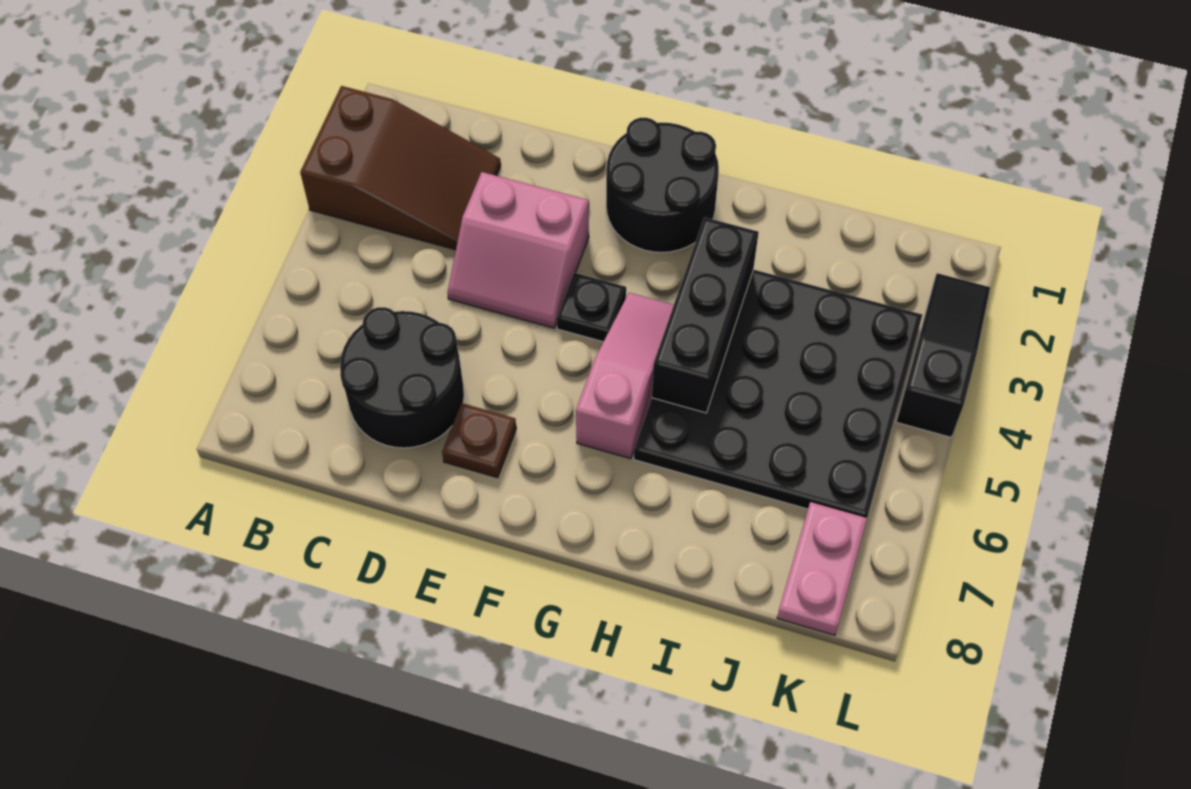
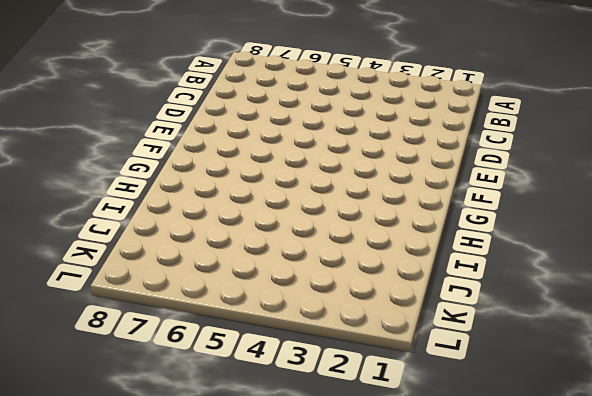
none -> brown slope A2:C3 level 1 top A
none -> black round brick C6:D7 level 1

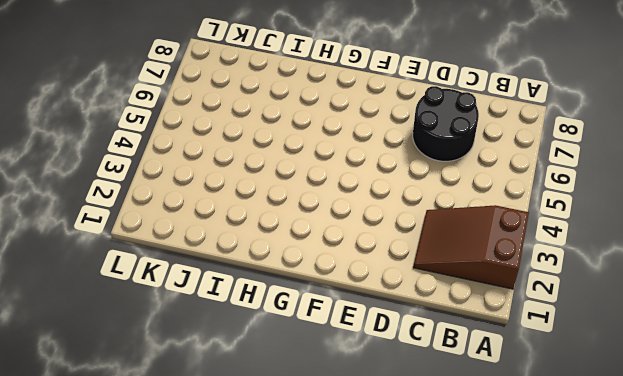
none -> pink slope D3:E4 level 1 top 3
none -> brown plate E7 level 1

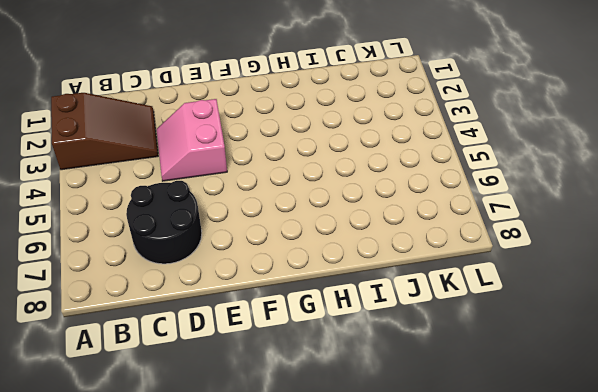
pink slope D3:E4 level 1 top E -> pink slope D3:E4 level 1 top 3
none -> brown plate E7 level 1
none -> black round brick F1:G2 level 1

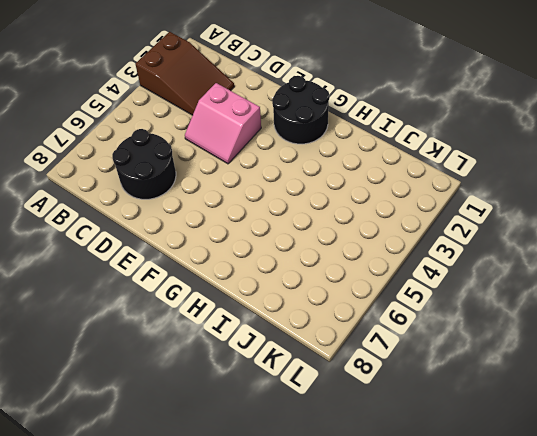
none -> brown plate E7 level 1
none -> black plate F4 level 1

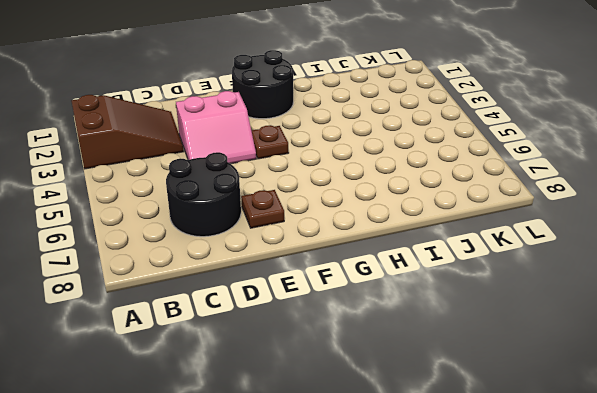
brown plate F4 level 1 -> black plate F4 level 1
none -> pink slope G4:G6 level 1 top 6
none -> black plate H3:K6 level 1

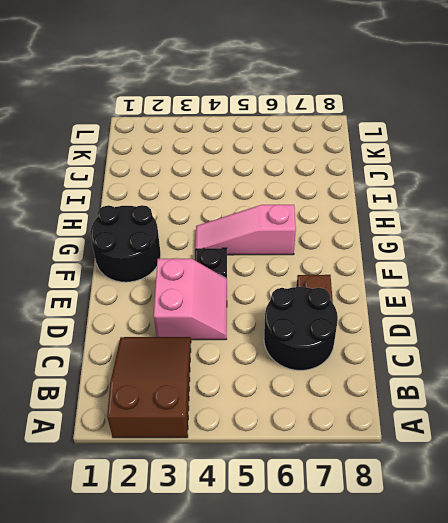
none -> black plate H3:K6 level 1
none -> pink plate K7:K8 level 1

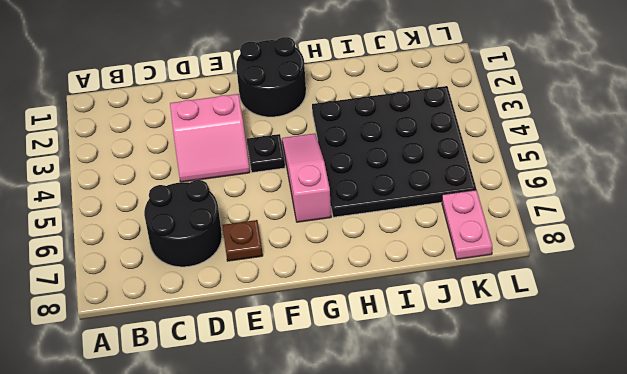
none -> brown slope A2:C3 level 1 top A
none -> black slope L2:L4 level 1 top 4

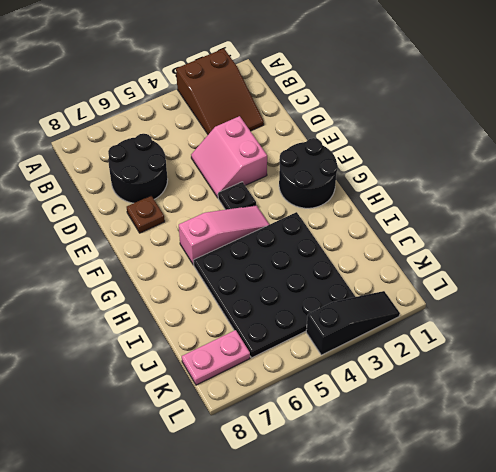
none -> black brick H3:H5 level 2

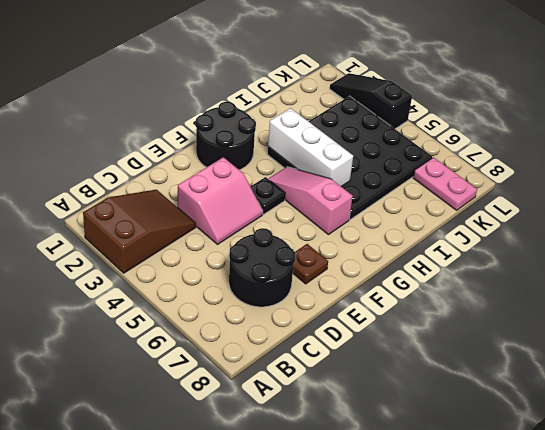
white brick H3:H5 level 2 -> black brick H3:H5 level 2

